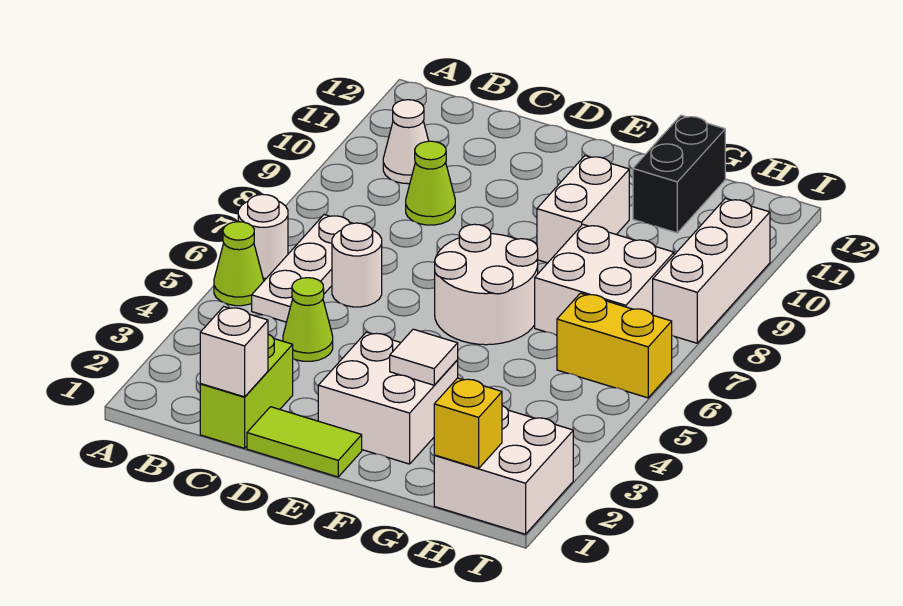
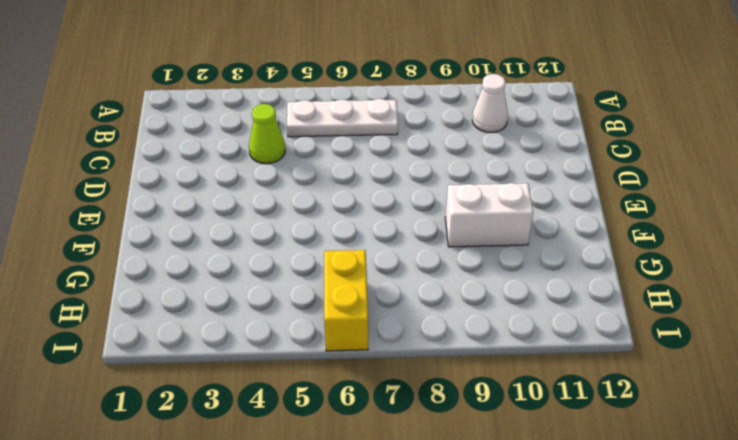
none -> lime cone A5 level 1
none -> white round brick A6 level 1
none -> lime brick C1:C2 level 1

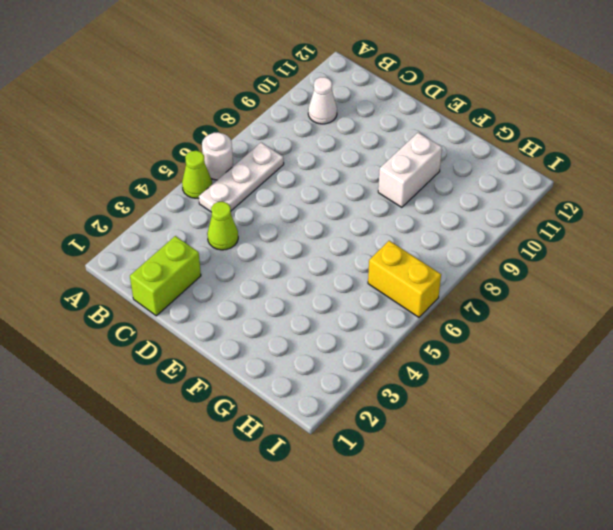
none -> white round brick C6 level 1
none -> lime cone C9 level 1
none -> lime tile D1:E1 level 1

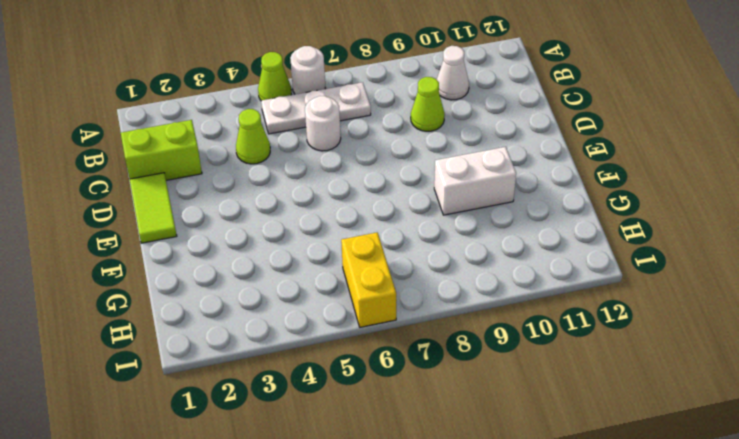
none -> white brick E2:F3 level 1
none -> white round brick E6:F7 level 1
none -> white brick G7:H8 level 1

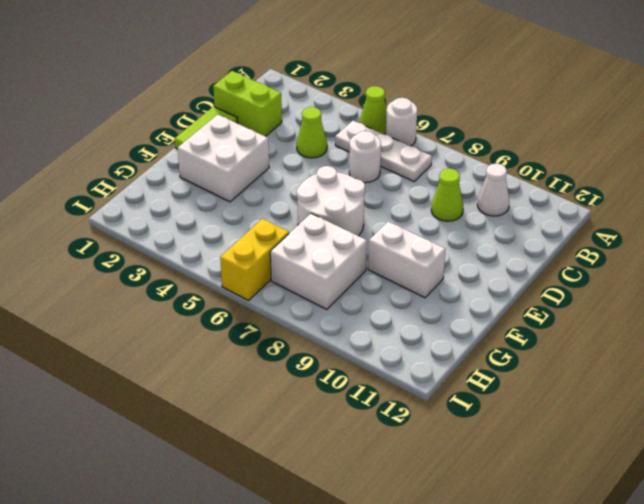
none -> black brick G11:G12 level 1
none -> white brick H1:I2 level 1
none -> white brick I8:I10 level 1

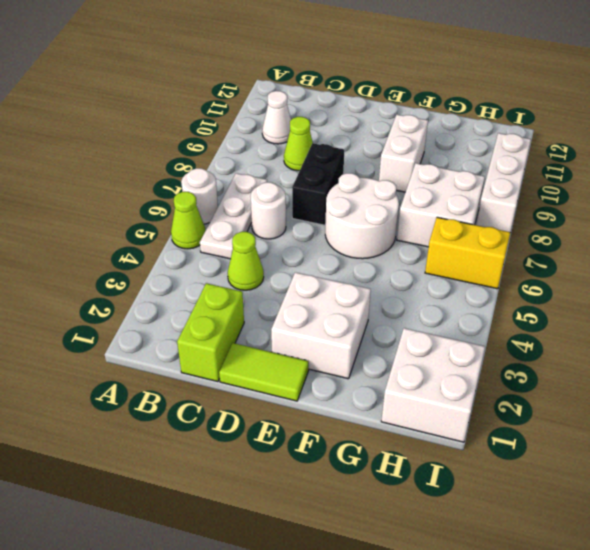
black brick D7:D8 level 1 -> black brick G11:G12 level 1
none -> white brick C1 level 2
none -> white tile F3 level 2
none -> yellow brick H1 level 2

